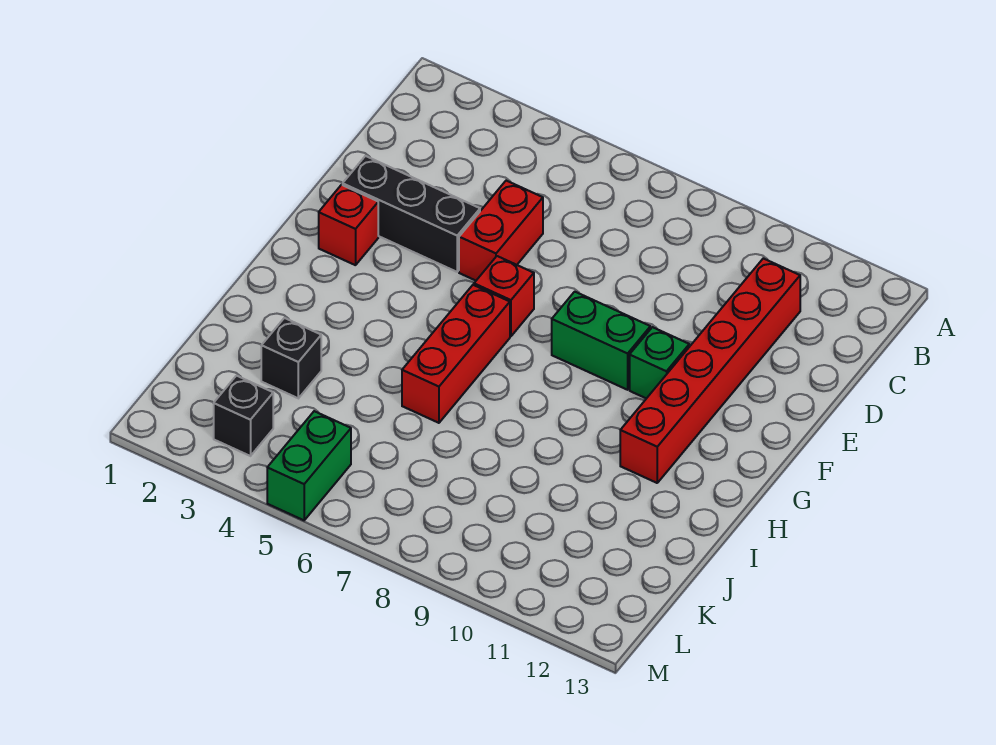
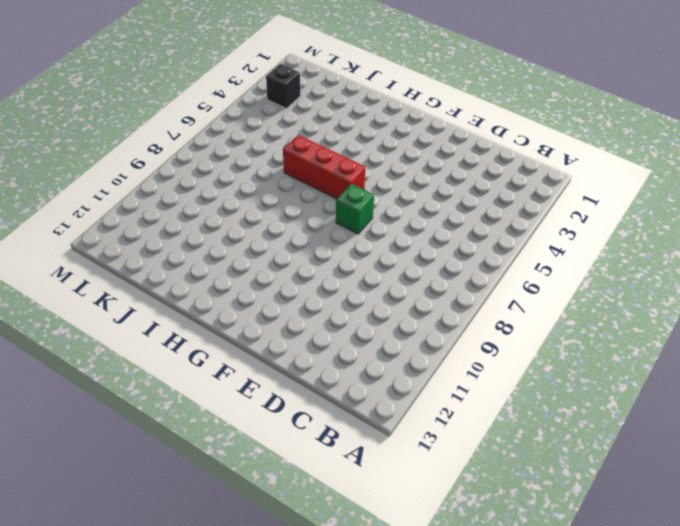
green brick F7 level 1 -> green brick F10 level 1
none -> red brick C11:H11 level 1
none -> red brick D5:E5 level 1

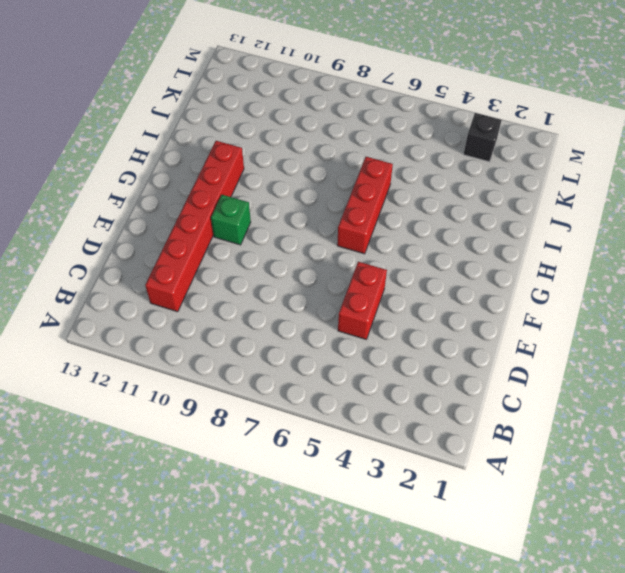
none -> black brick E2:E4 level 1
none -> red brick F2 level 1

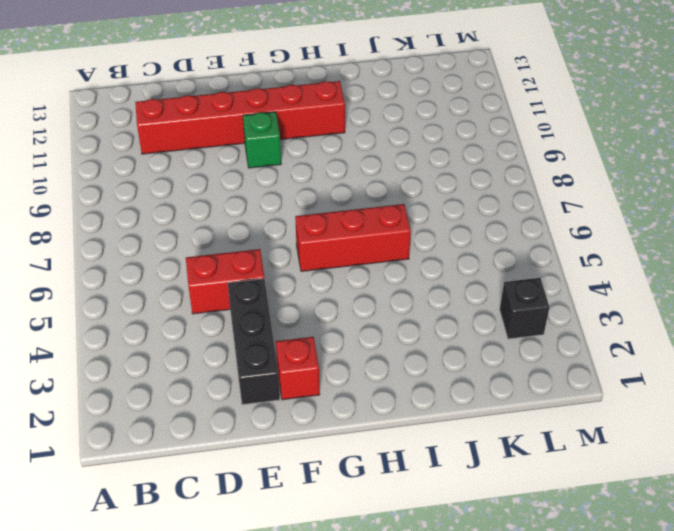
none -> red brick F6 level 1
none -> green brick F8:F9 level 1

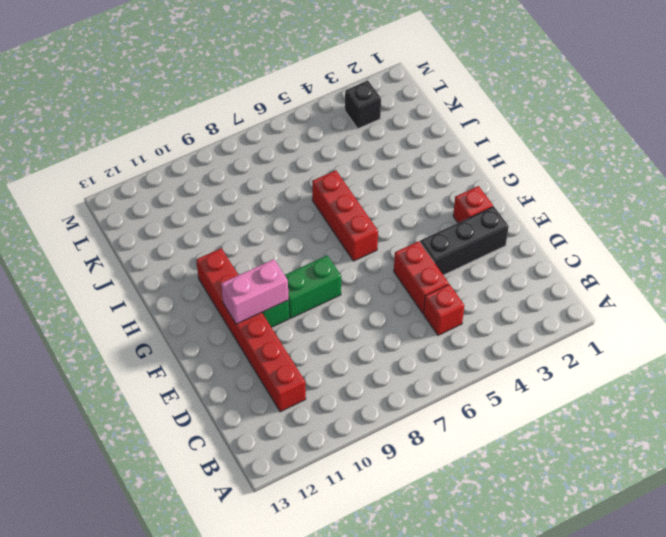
red brick C5 level 1 -> red brick F6 level 1
pink brick F10:F11 level 2 -> none
none -> black brick J3 level 1
none -> green brick L5:M5 level 1

